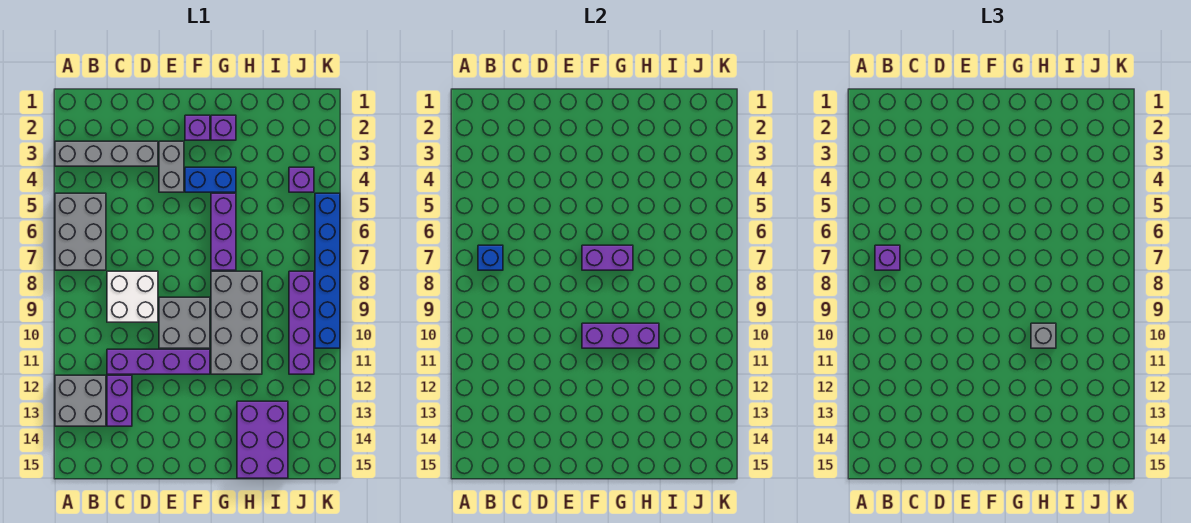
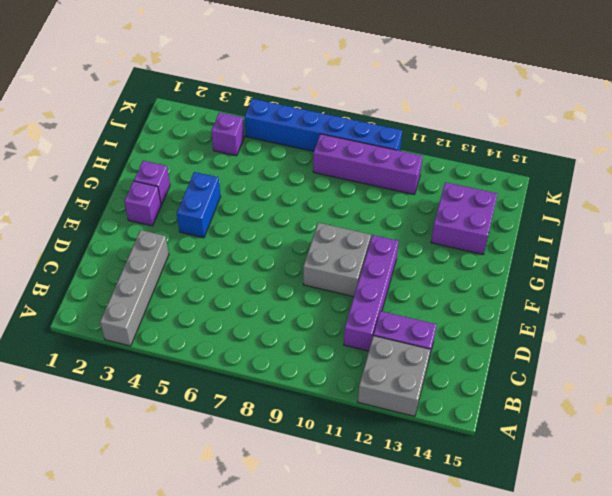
purple brick H13:I14 level 1 -> purple brick H13:I15 level 1
none -> grey brick A5:B7 level 1
none -> white brick C8:D9 level 1
none -> grey brick E3:E4 level 1

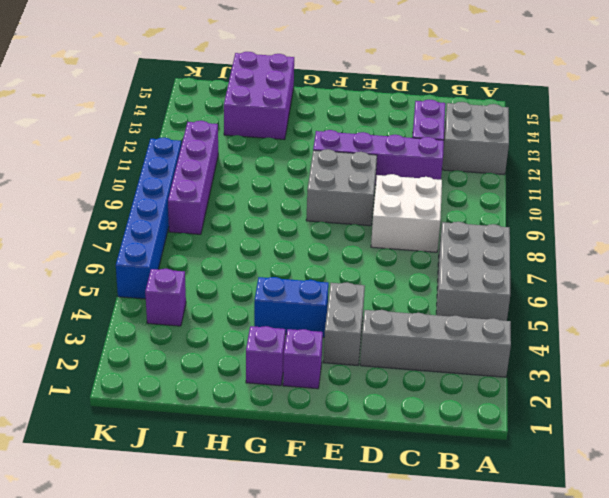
none -> purple brick G5:G7 level 1
none -> grey brick G8:H11 level 1
none -> blue brick B7 level 2

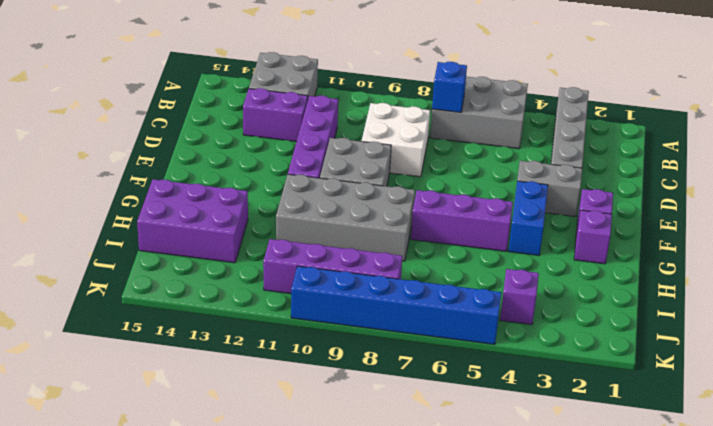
none -> purple brick F7:G7 level 2
none -> purple brick F10:H10 level 2
none -> purple brick B7 level 3

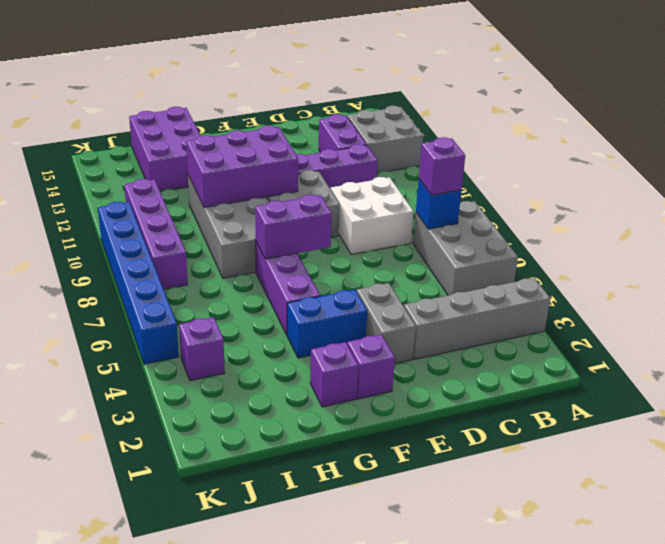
purple brick F10:H11 level 2 -> purple brick F10:H10 level 2
none -> grey brick H10 level 3

